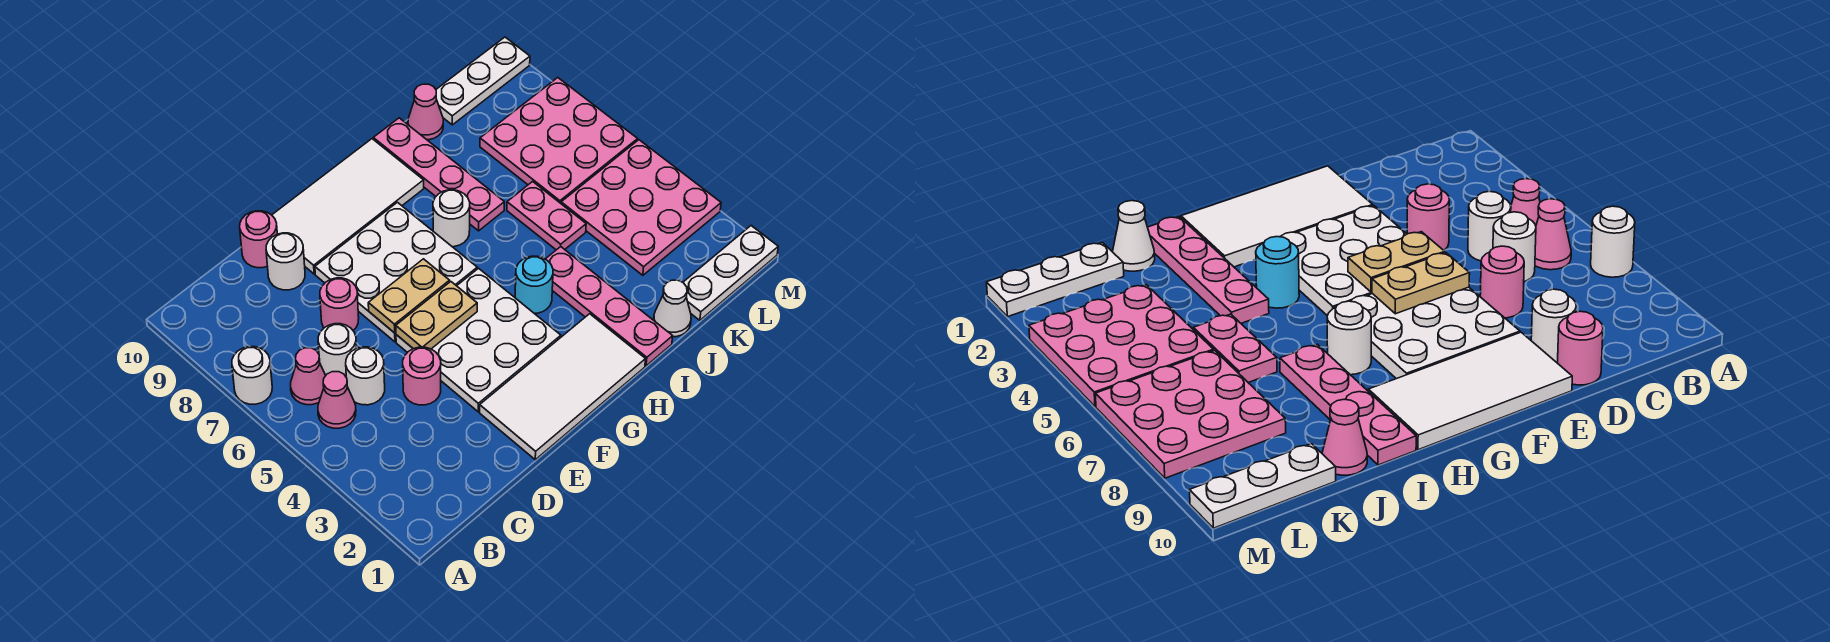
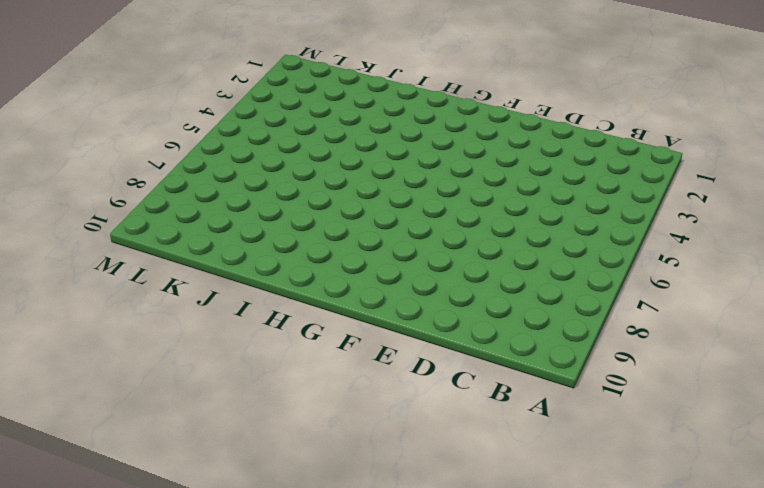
none -> white round brick A7 level 1
none -> pink cone B5 level 1
none -> pink cone B6 level 1

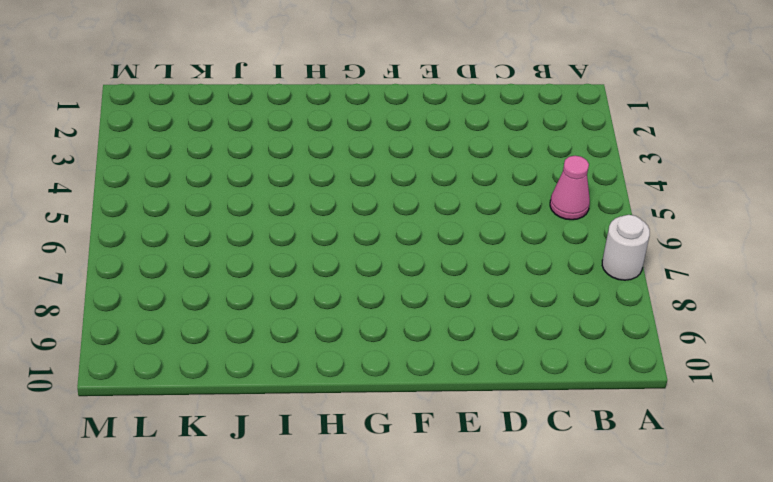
none -> pink cone B6 level 1
none -> white round brick C5 level 1
none -> white round brick C6 level 1

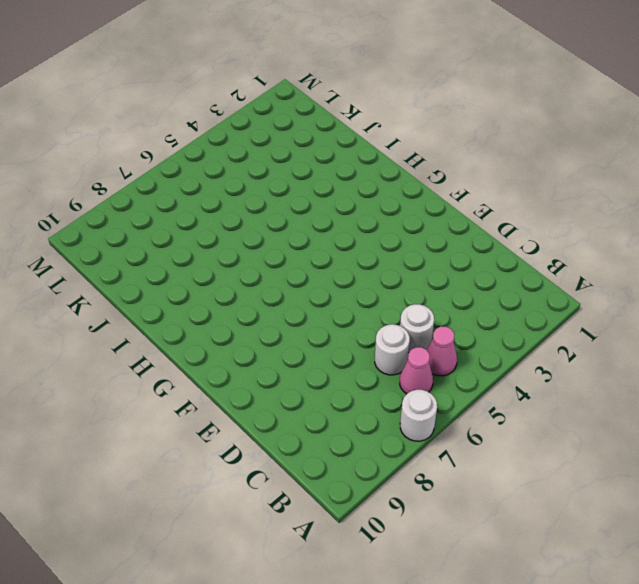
none -> pink round brick D4 level 1
none -> pink round brick D7 level 1
none -> white round brick D9 level 1

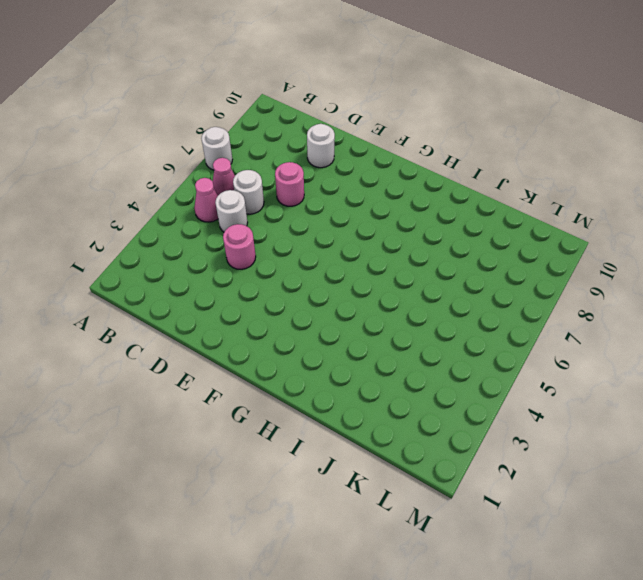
none -> pink round brick D10 level 1
none -> white tile E1:H2 level 1
none -> white plate E3:G5 level 1

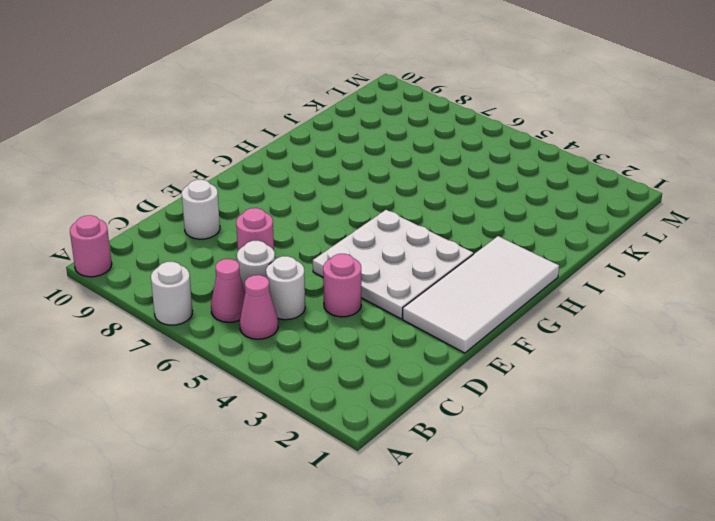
pink round brick A10 level 1 -> pink round brick D10 level 1
none -> white plate E6:G8 level 1
none -> white tile E9:H10 level 1
none -> cyan round brick H4 level 1

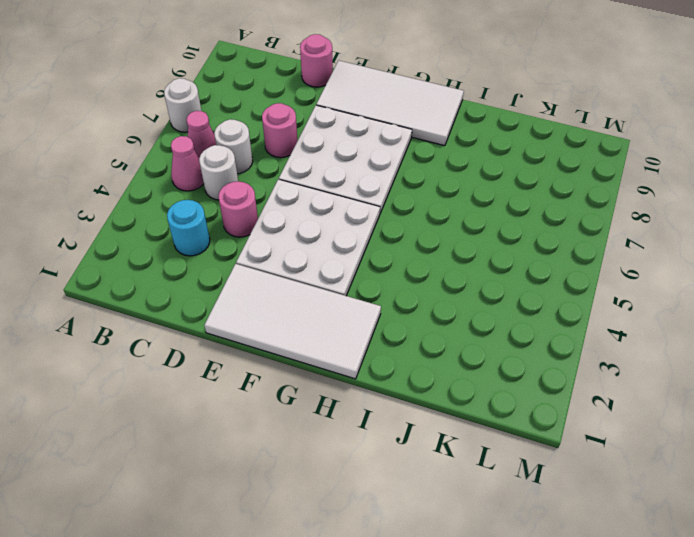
cyan round brick C3 level 1 -> cyan round brick H4 level 1
none -> white round brick D9 level 1
none -> white round brick H7 level 1
none -> pink plate I1:I4 level 1

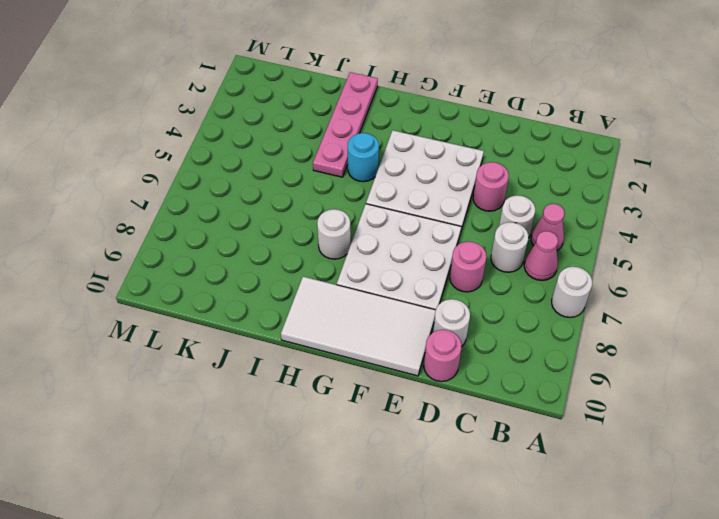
none -> white tile E1:H2 level 1
none -> pink plate I7:I10 level 1
none -> white cone J1 level 1

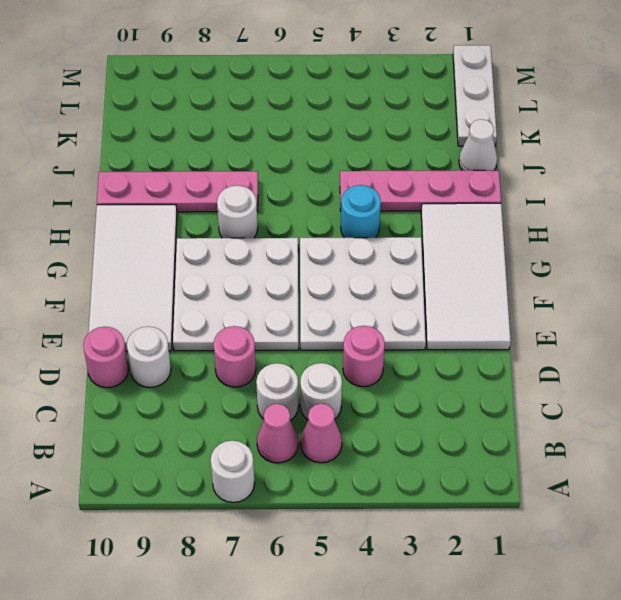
none -> pink plate J5:J6 level 1
none -> pink cone J10 level 1
none -> pink plate K3:M5 level 1

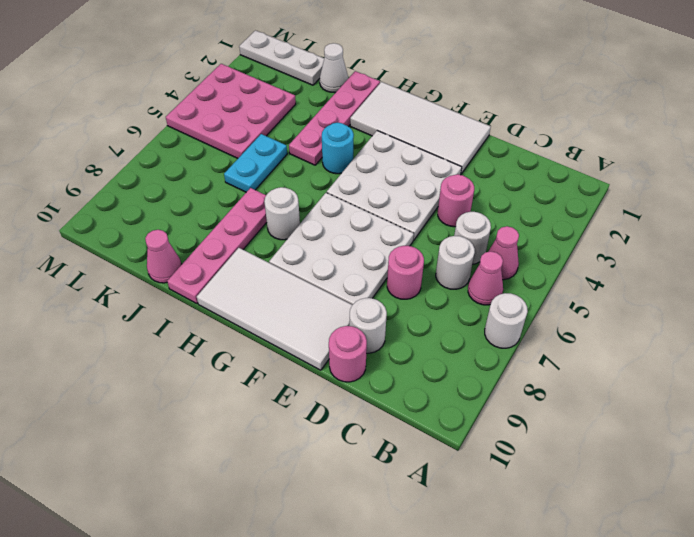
cyan plate J5:J6 level 1 -> pink plate J5:J6 level 1
none -> pink plate K6:M8 level 1
none -> white plate K10:M10 level 1
none -> tan plate E5:F5 level 2

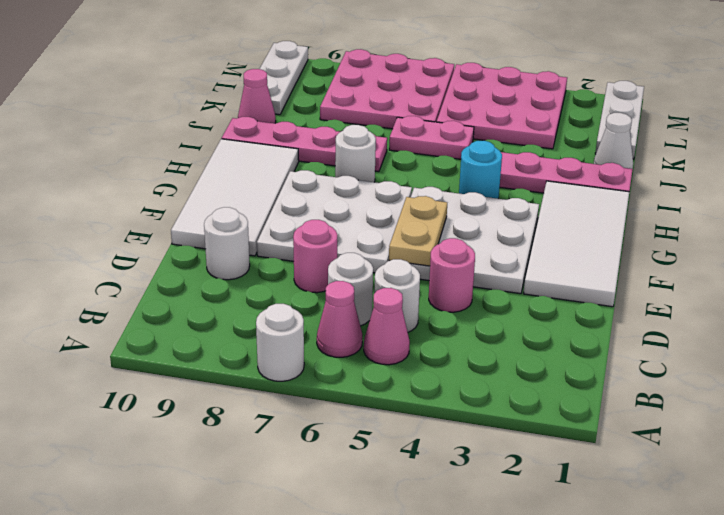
none -> pink round brick D10 level 1
none -> tan plate E6:F6 level 2

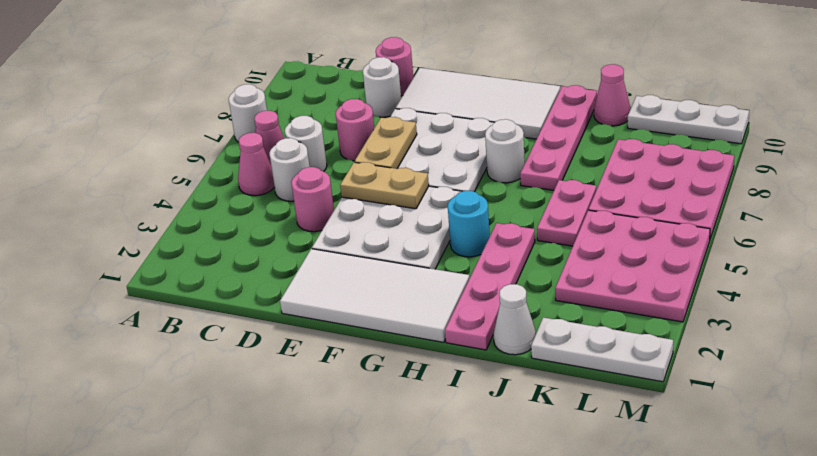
tan plate E6:E7 level 2 -> tan plate E6:F6 level 2

